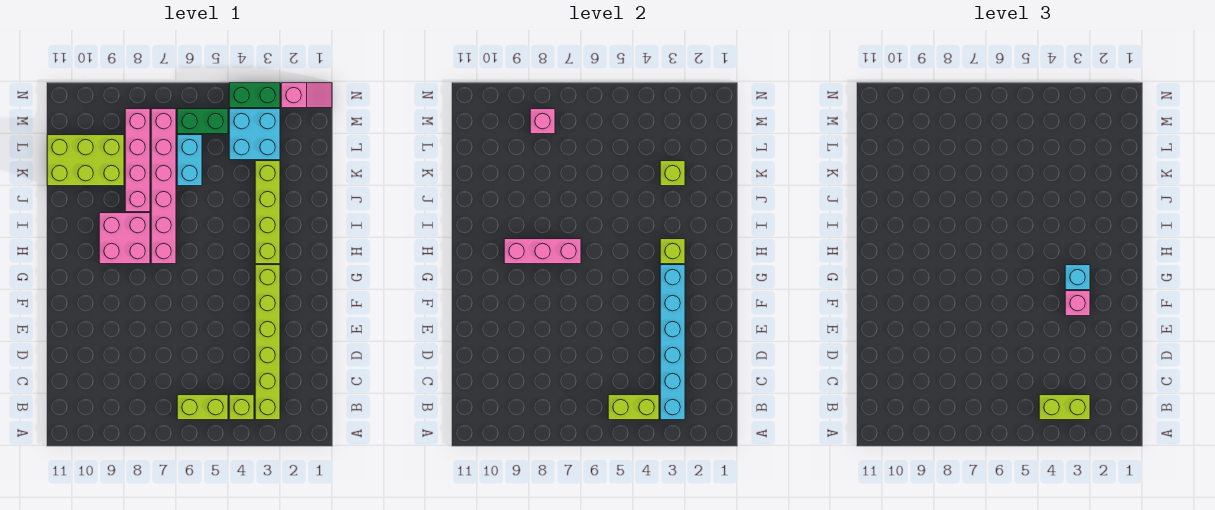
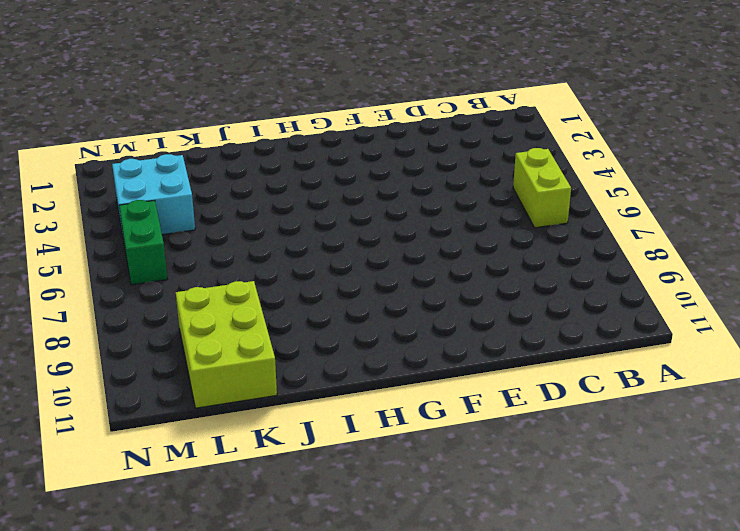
none -> lime brick B3:G3 level 1
none -> lime brick B4 level 1
none -> lime brick H3:K3 level 1

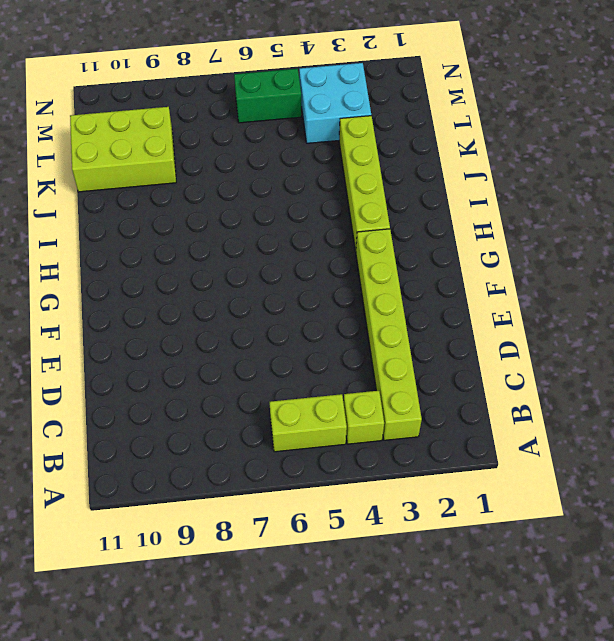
none -> pink brick H7:M7 level 1
none -> pink brick H8:I9 level 1
none -> pink brick J8:M8 level 1

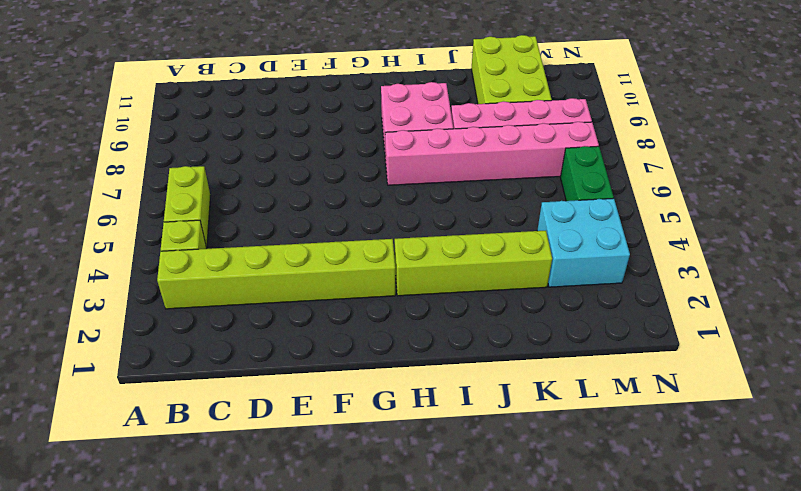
none -> cyan brick K6:L6 level 1
none -> pink slope N1:N2 level 1 top 2
none -> green brick N3:N4 level 1

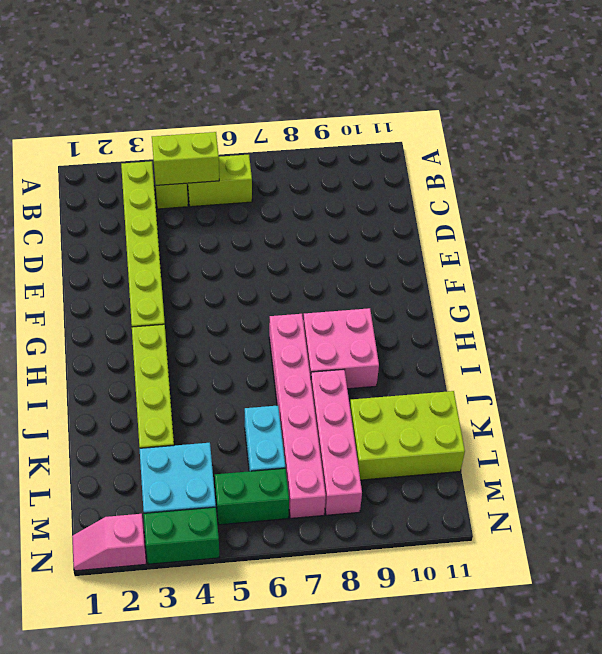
none -> cyan brick B3:G3 level 2
none -> lime brick H3 level 2
none -> pink brick H7:H9 level 2

